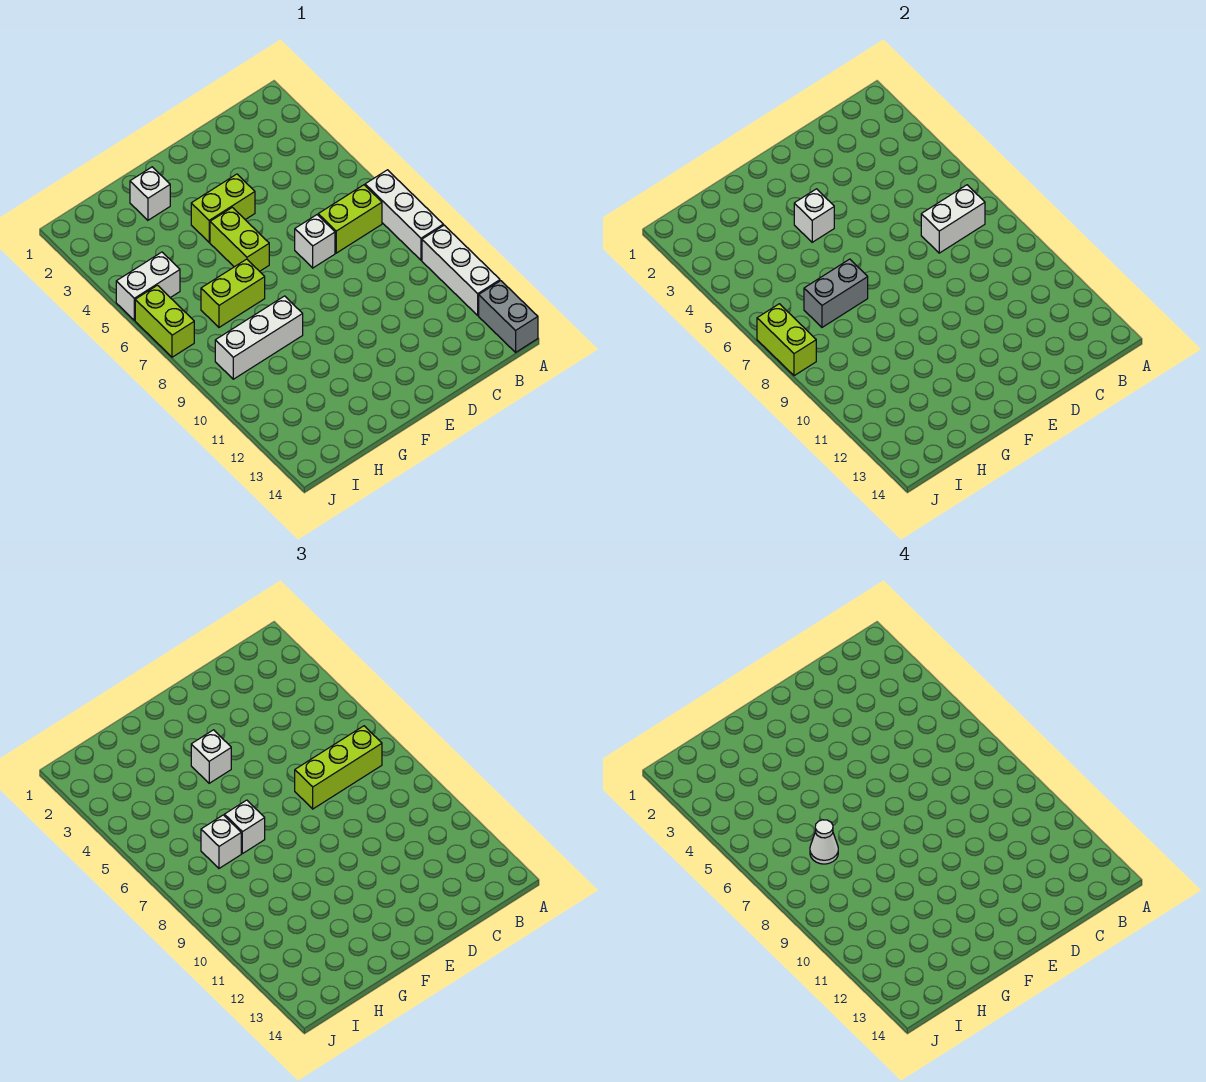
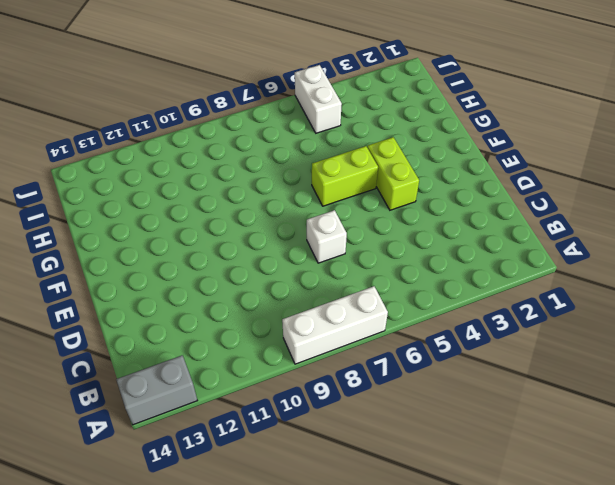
none -> white brick A10:A12 level 1
none -> lime brick B7:C7 level 1
none -> white brick G2 level 1

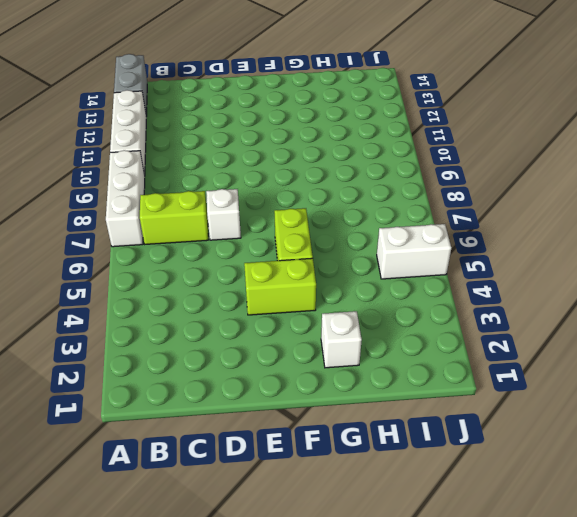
none -> lime brick G7:H7 level 1
none -> white brick G9:I9 level 1
none -> lime brick J6:J7 level 1

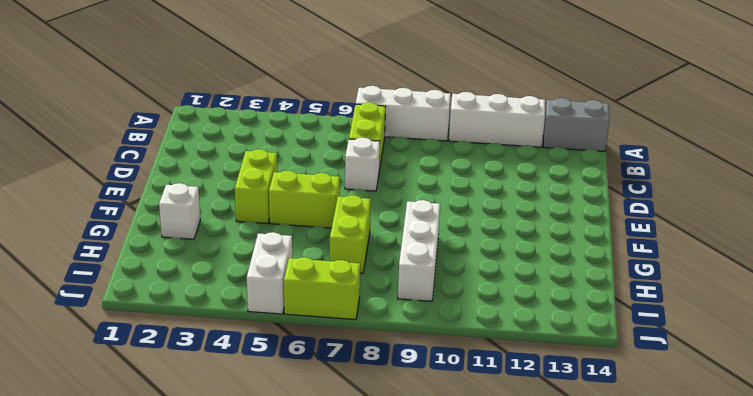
none -> white brick B7:C7 level 2
none -> white brick F4 level 2
none -> grey brick G7:H7 level 2

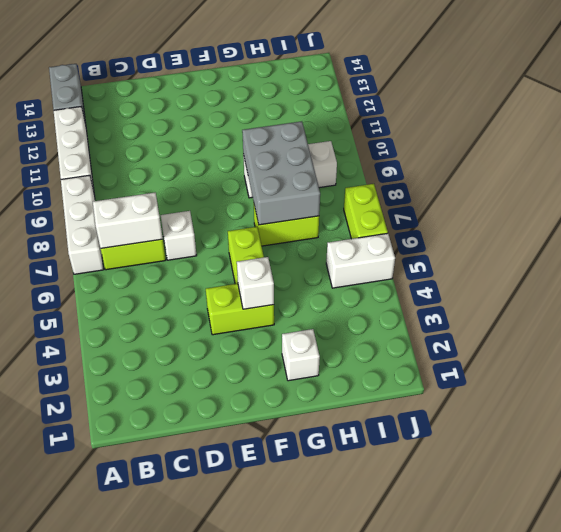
grey brick G7:H9 level 2 -> grey brick G7:H7 level 2
none -> lime brick J7:J8 level 2
none -> lime brick B7:D7 level 3
none -> white brick F4 level 3

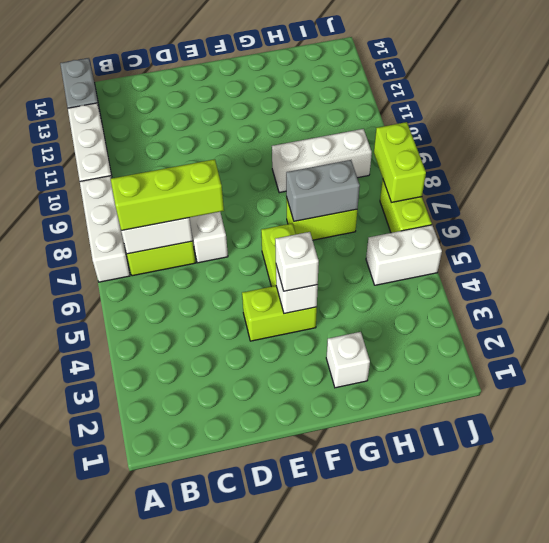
none -> white brick G7 level 3
none -> white brick H7 level 3
none -> white cone H7 level 4

